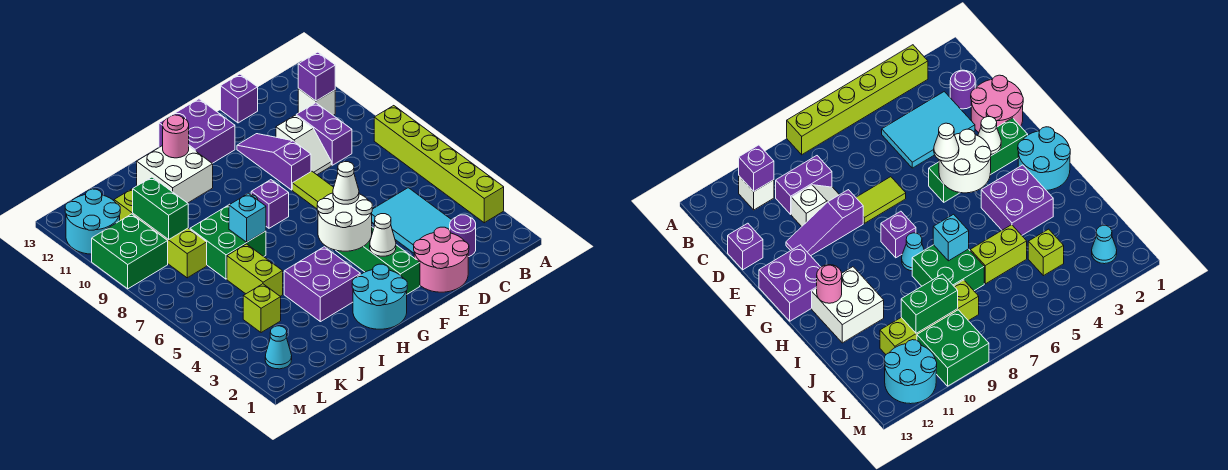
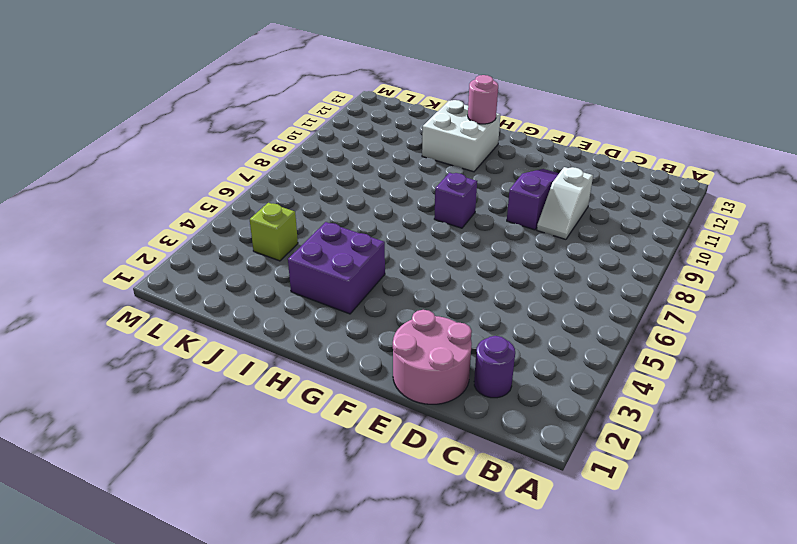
none -> lime brick A3:A8 level 1
none -> white brick B11 level 1
none -> cyan tile C3:D5 level 1
none -> purple brick C9:C10 level 1

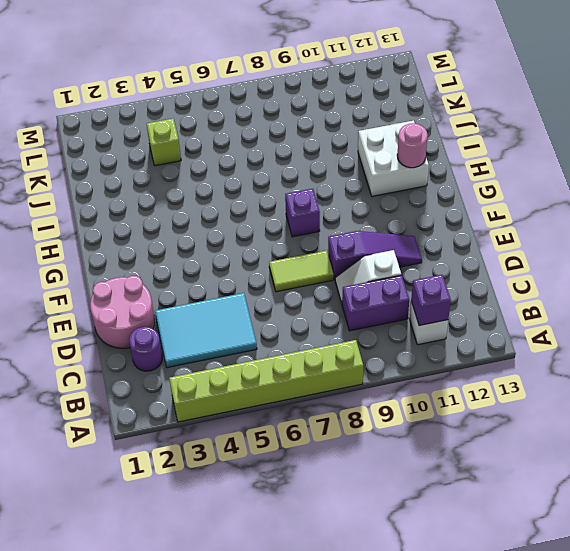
none -> purple brick D13 level 1
none -> green brick F2:F5 level 1
none -> purple brick F12:G13 level 1
none -> cyan round brick G1:H2 level 1

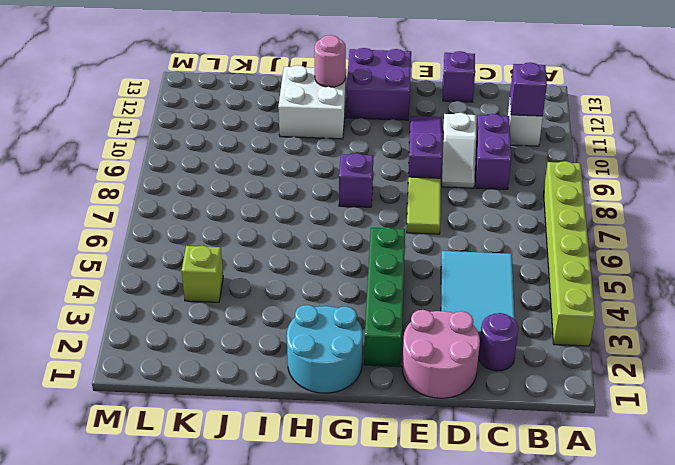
none -> purple brick H3:I4 level 1
none -> cyan cone H8 level 1
none -> green brick I7:J8 level 1
none -> lime brick J5:J6 level 1

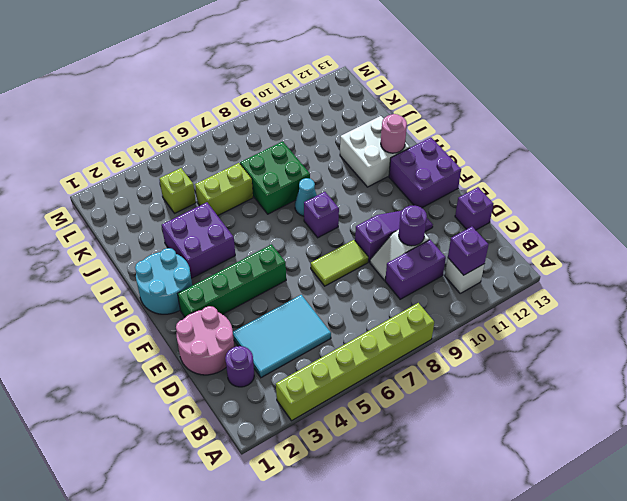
purple round brick D10 level 2 -> none
none -> lime brick K8:K11 level 1
none -> cyan cone L2 level 1
none -> green brick L9:M10 level 1
none -> cyan round brick L11:M12 level 1

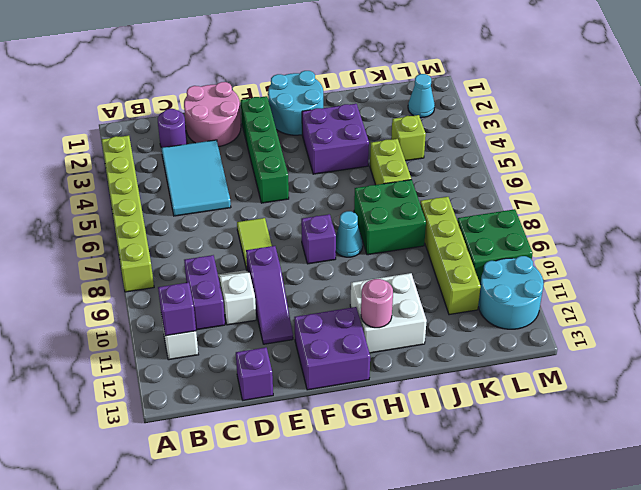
none -> white cone F3 level 2
none -> white round brick F4:G5 level 2
none -> cyan brick I7 level 2
none -> green brick K9:K10 level 2

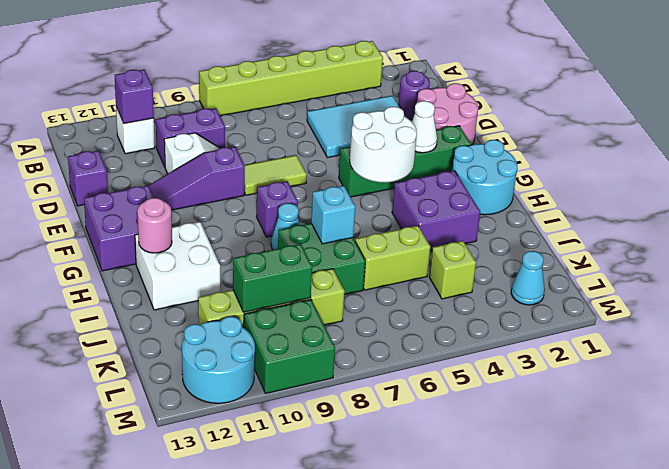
none -> white cone F5 level 3

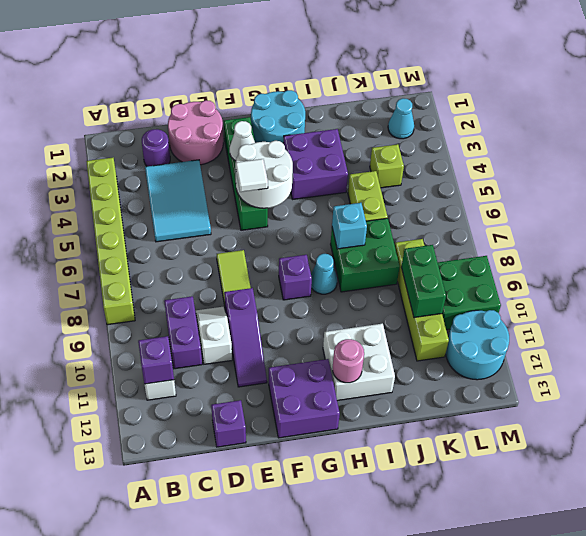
white tile F5 level 3 -> white cone F5 level 3

